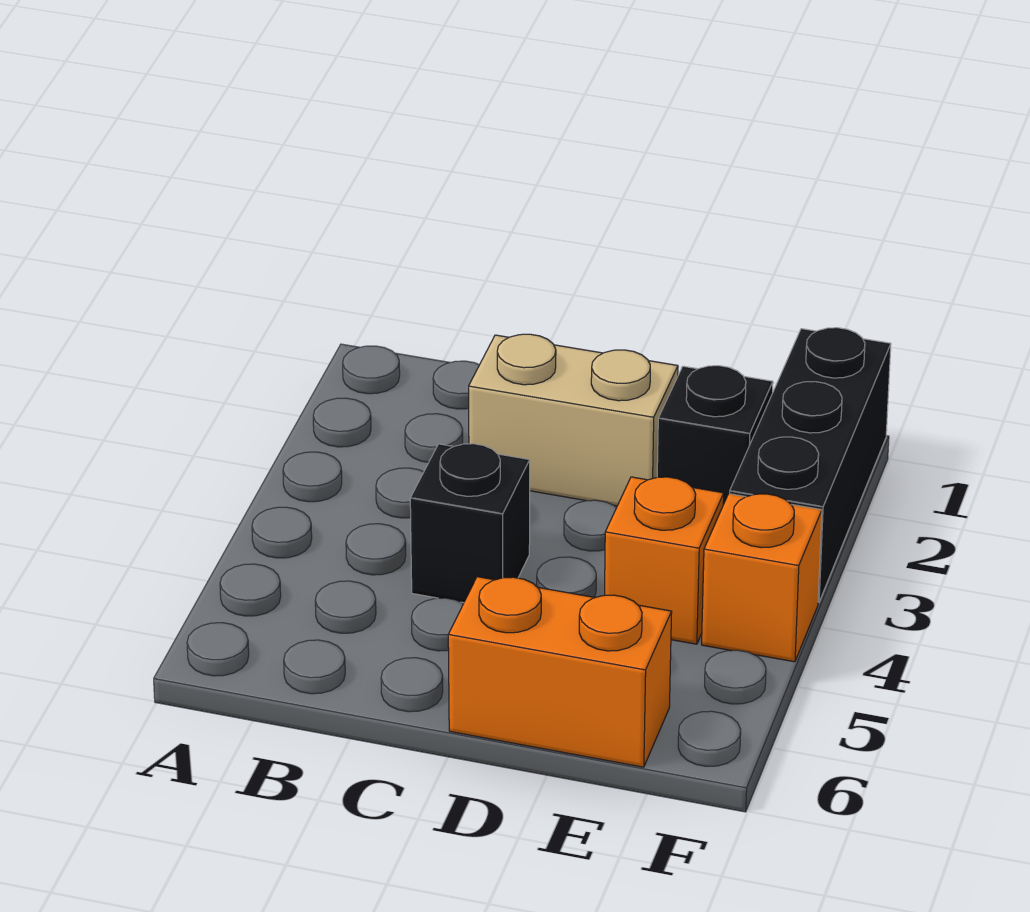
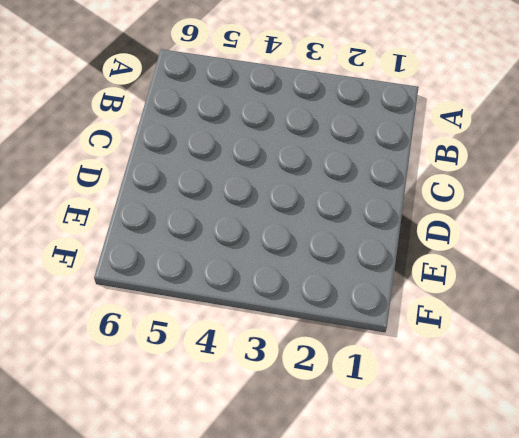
none -> tan brick C2:D2 level 1
none -> black brick C4 level 1

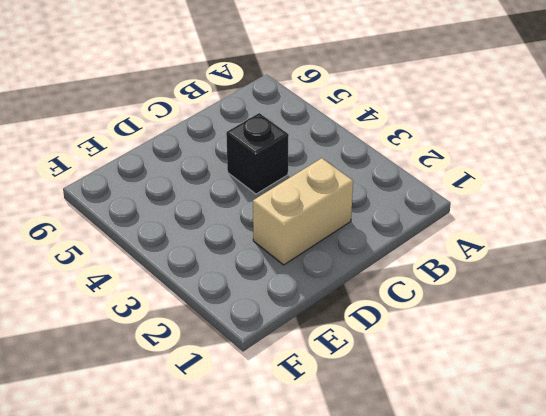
none -> orange brick D6:E6 level 1
none -> black brick E2 level 1

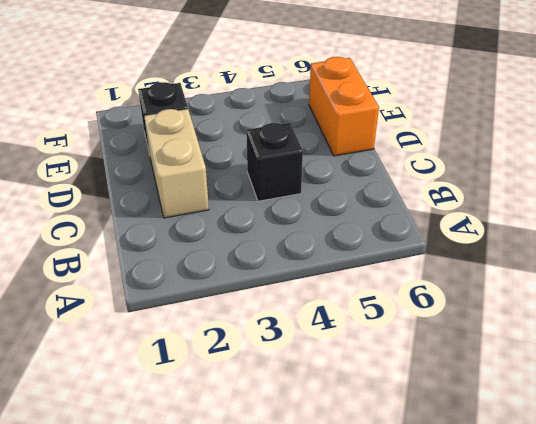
none -> orange brick E4 level 1
none -> black brick F1:F3 level 1

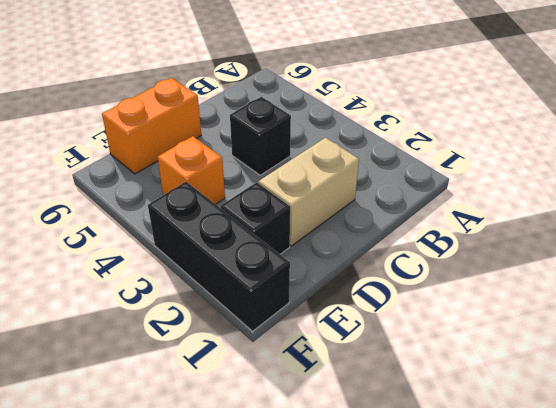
none -> orange brick F4 level 1

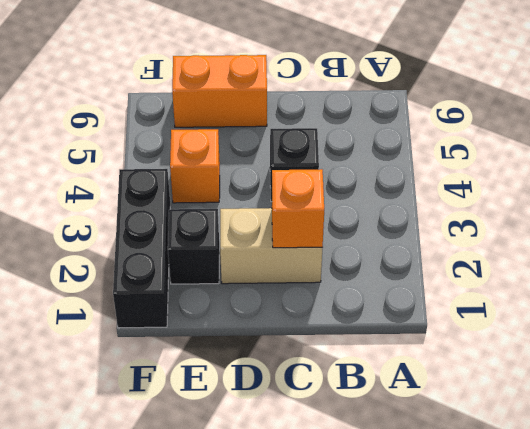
orange brick C2 level 2 -> orange brick F4 level 1

